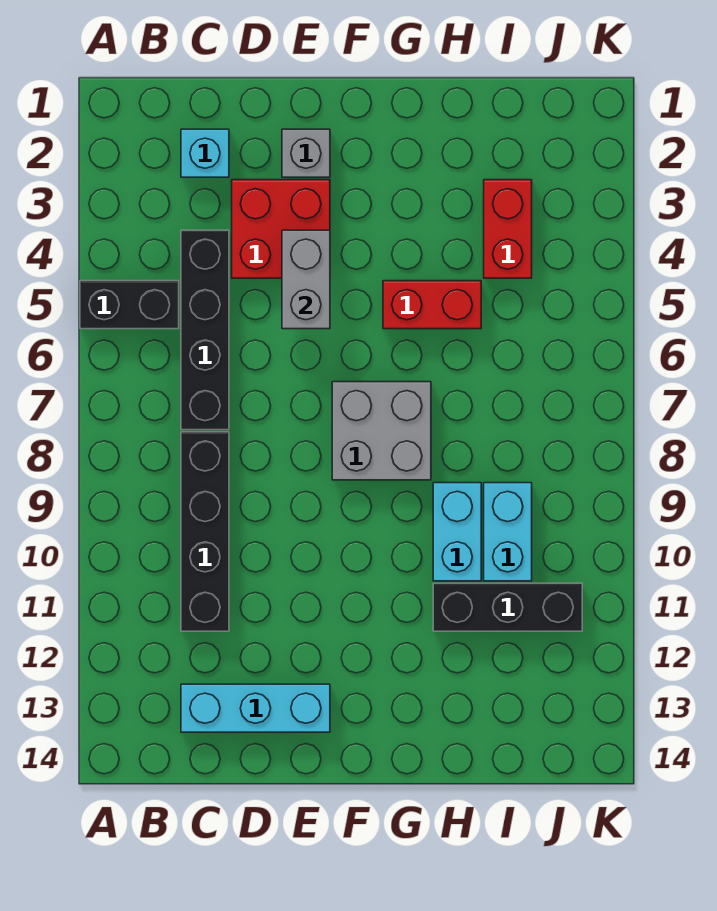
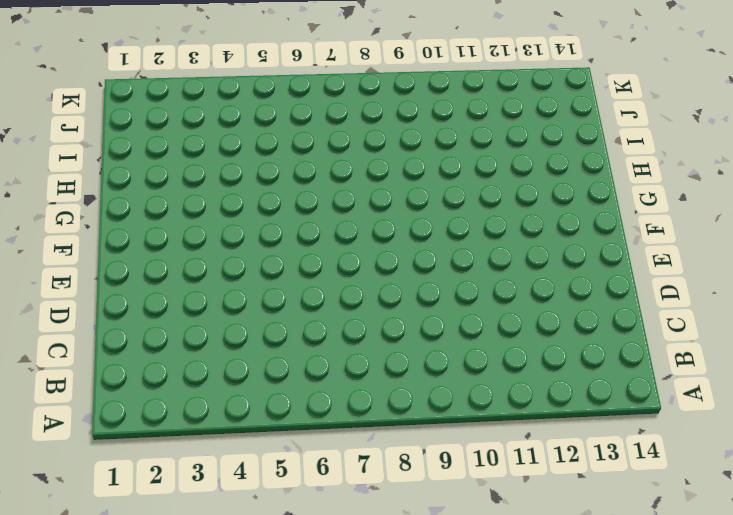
none -> black brick A5:B5 level 1
none -> cyan brick C2 level 1
none -> black brick C4:C7 level 1

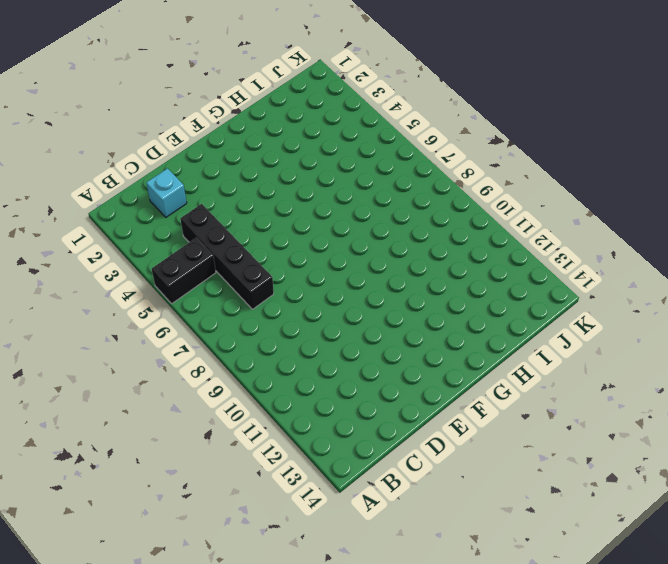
none -> black brick C8:C11 level 1
none -> cyan brick C13:E13 level 1
none -> red brick D3:E4 level 1

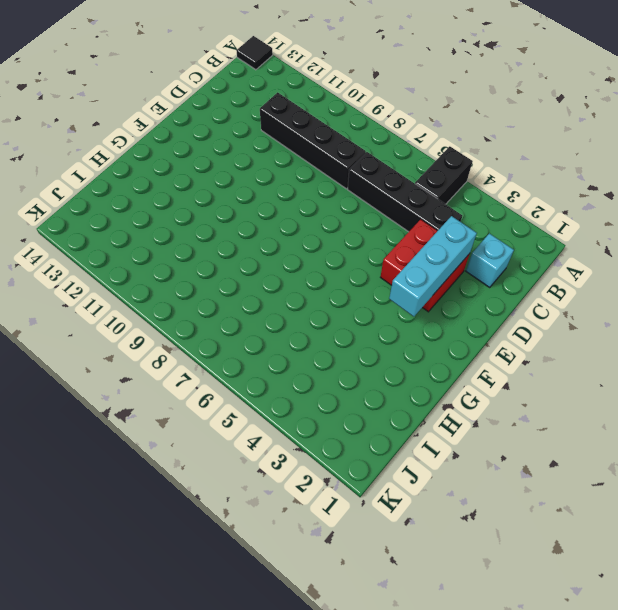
black tile A14 level 1 -> none
cyan brick D3:F3 level 2 -> cyan brick C13:E13 level 1
none -> grey brick E2 level 1
none -> grey brick F7:G8 level 1
none -> red brick G5:H5 level 1

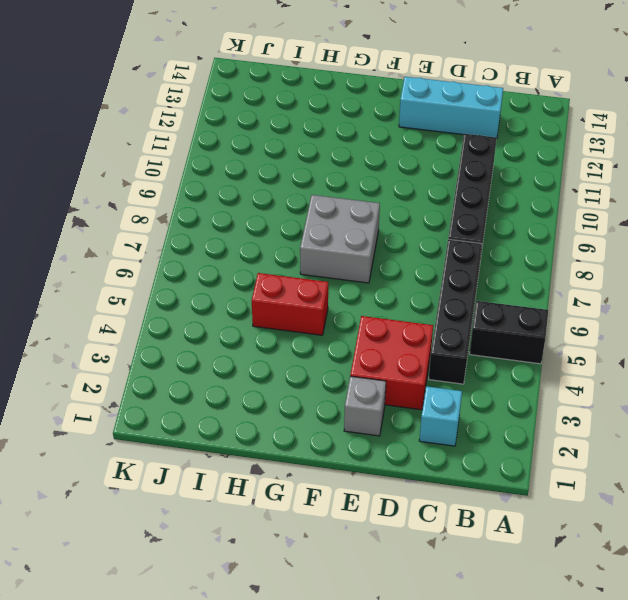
none -> cyan brick H9:H10 level 1
none -> black brick H11:J11 level 1
none -> red brick I3:I4 level 1

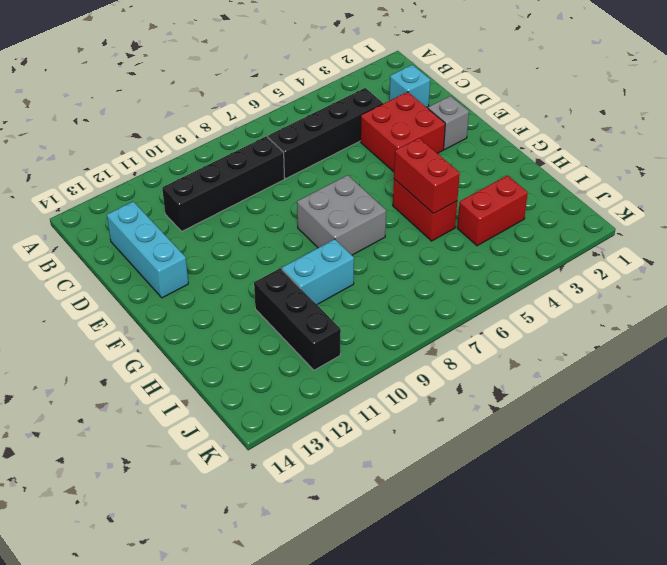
red brick G5:H5 level 2 -> none
none -> black brick A5:B5 level 1
none -> cyan brick I9:I10 level 1
none -> grey brick E4:E5 level 2

